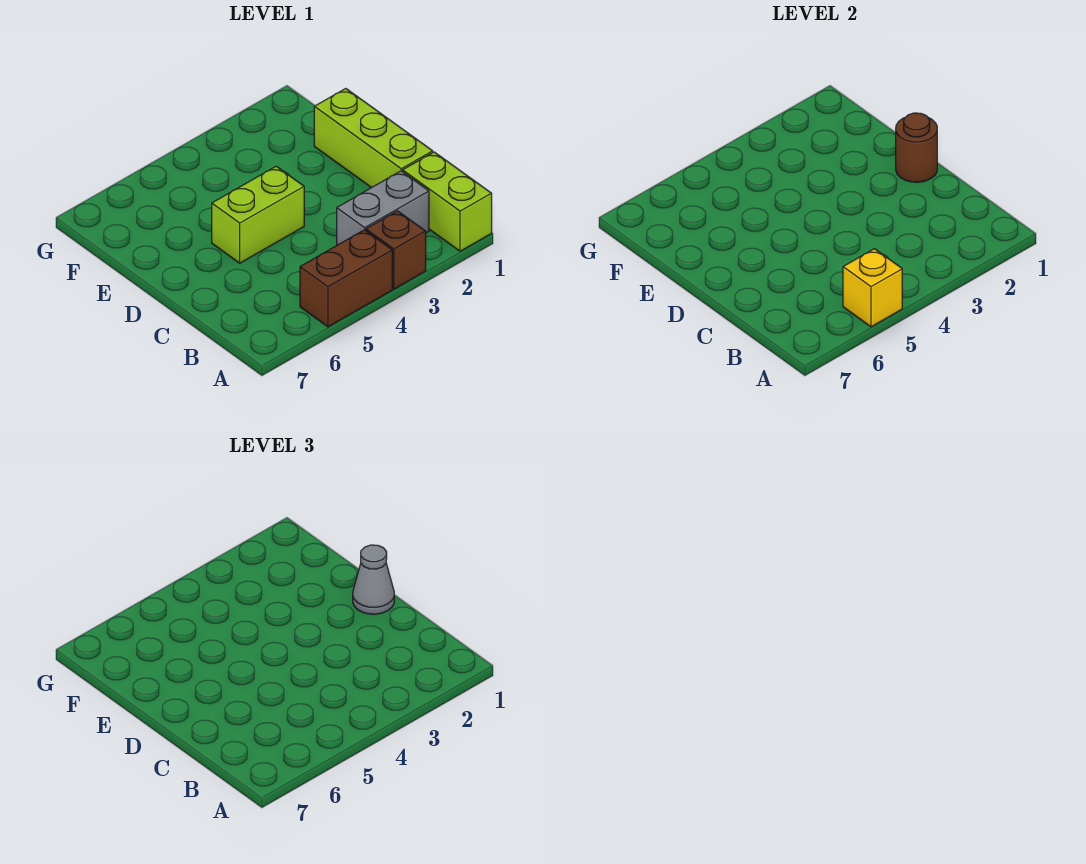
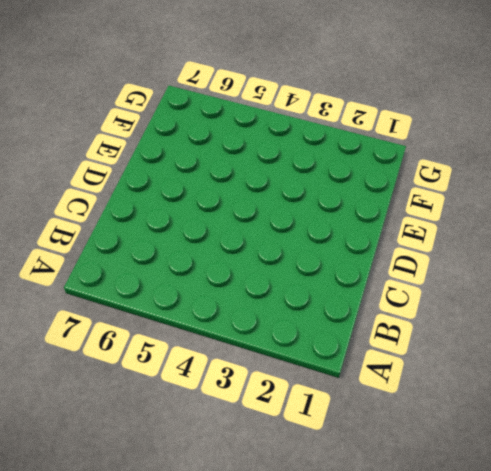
none -> lime brick A1:B1 level 1
none -> brown brick A3 level 1

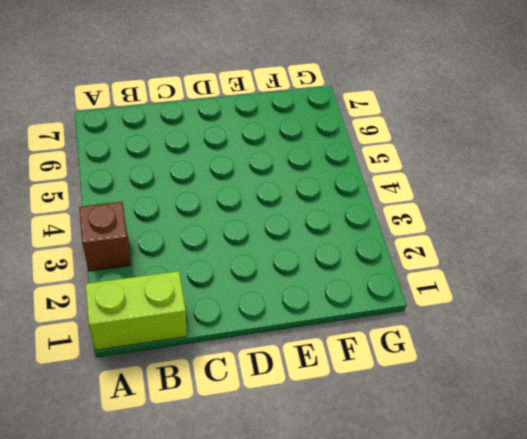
none -> brown brick A4:A5 level 1
none -> grey brick B2:B3 level 1

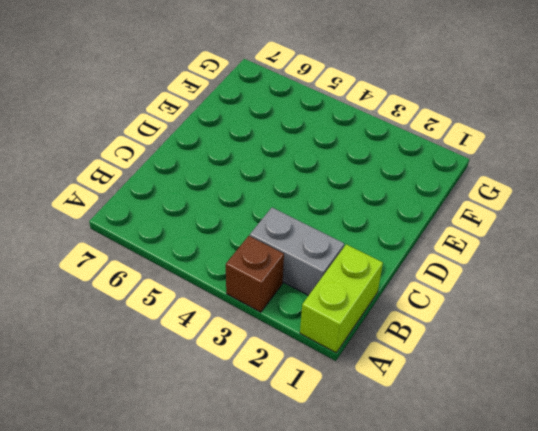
none -> brown brick A4:A5 level 1
none -> lime brick C1:E1 level 1

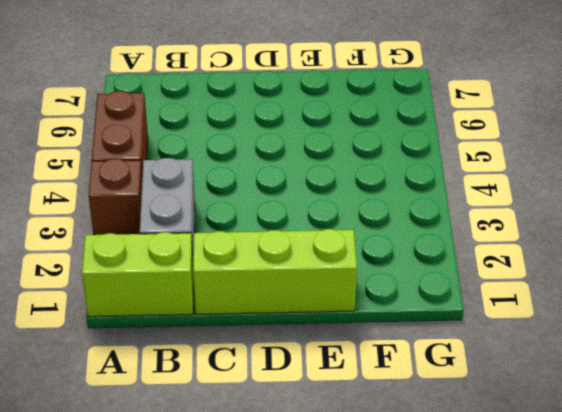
none -> lime brick D4:D5 level 1
none -> yellow brick A5 level 2

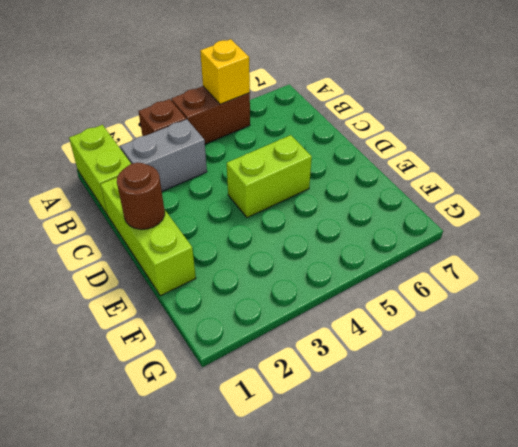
none -> grey cone D1 level 3

